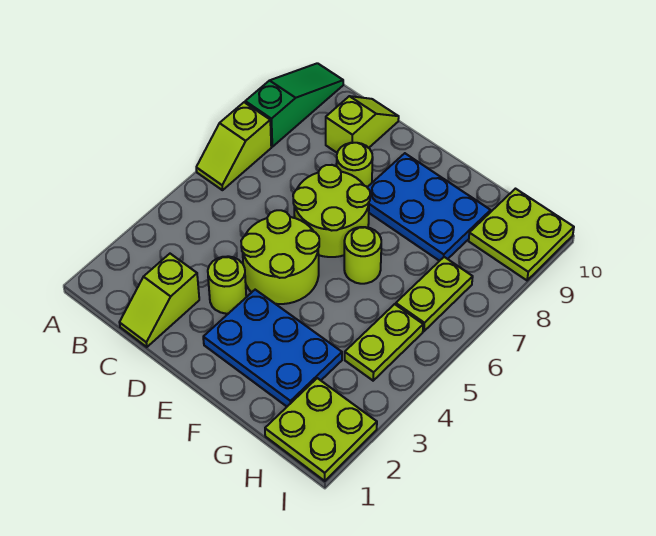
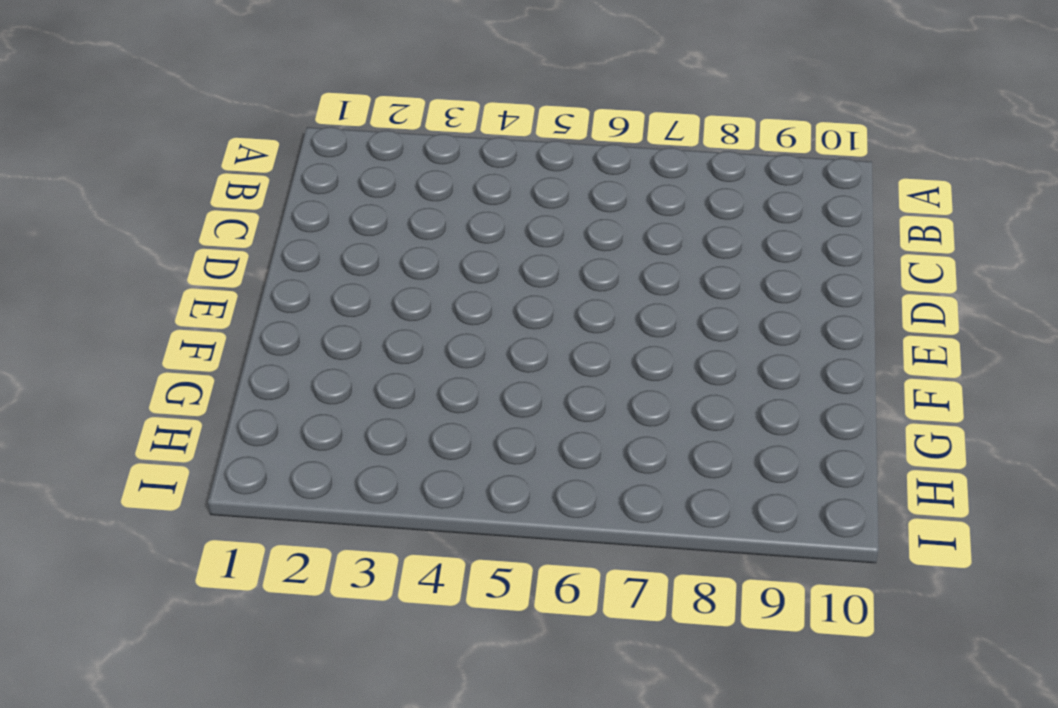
none -> lime slope A6:A7 level 1 top 7
none -> green slope A8:A10 level 1 top 8
none -> lime slope C1:C2 level 1 top 2

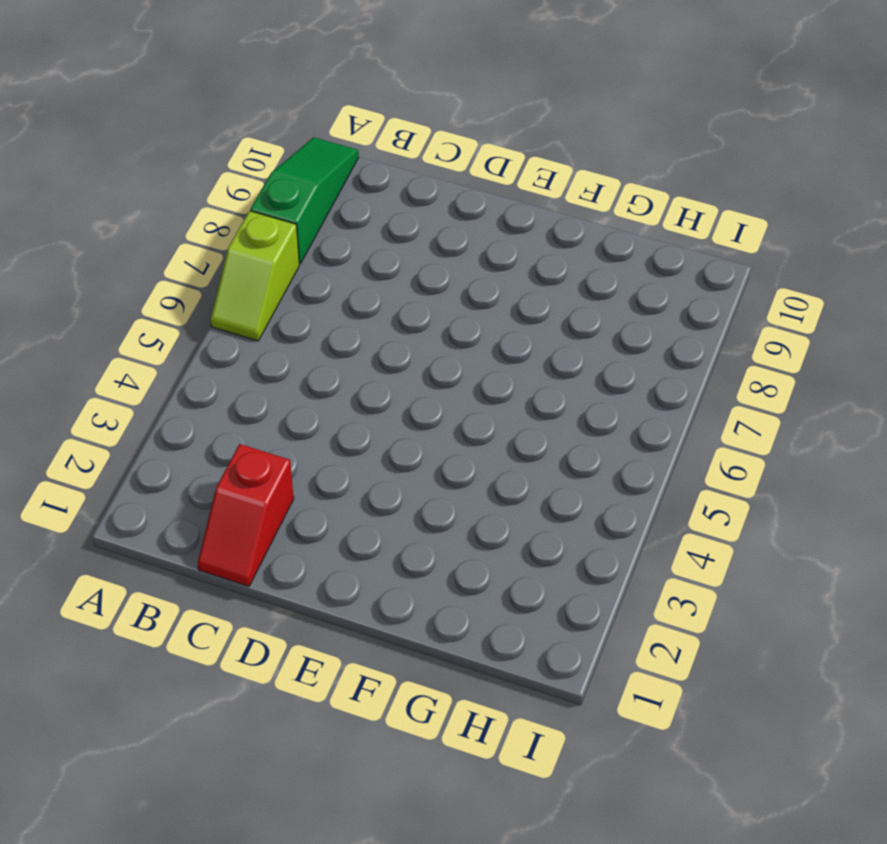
red slope C1:C2 level 1 top 2 -> lime slope C1:C2 level 1 top 2
none -> lime slope C9:C10 level 1 top 9
none -> lime round brick D3 level 1
none -> lime round brick D4:E5 level 1

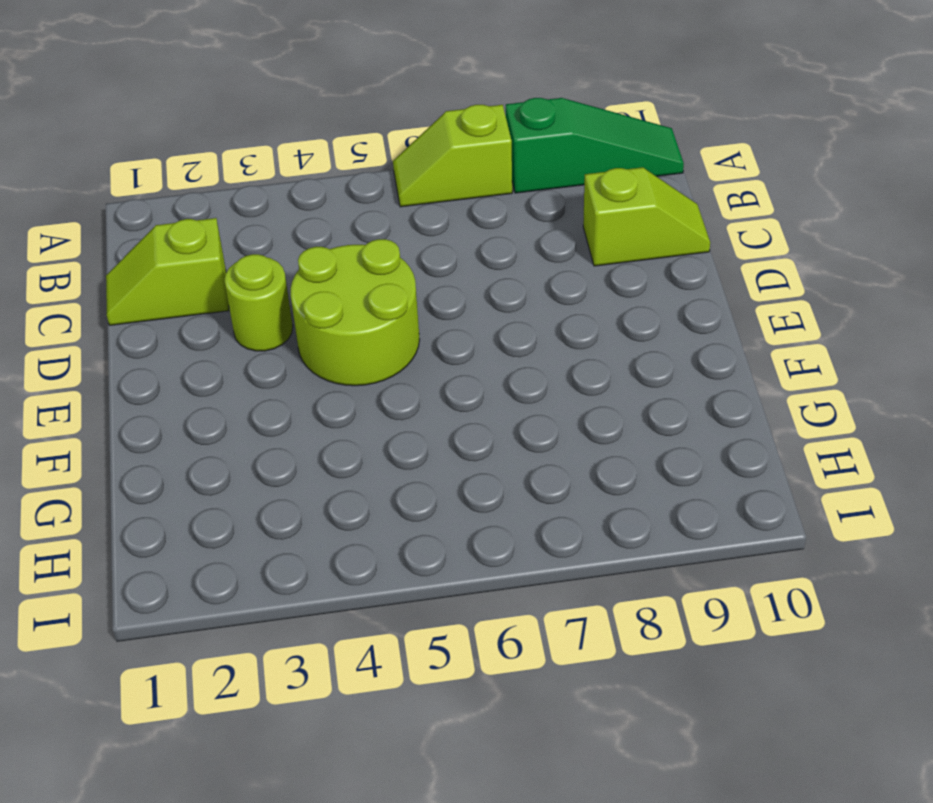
none -> lime round brick D6:E7 level 1
none -> lime round brick D8 level 1
none -> blue plate E2:G3 level 1

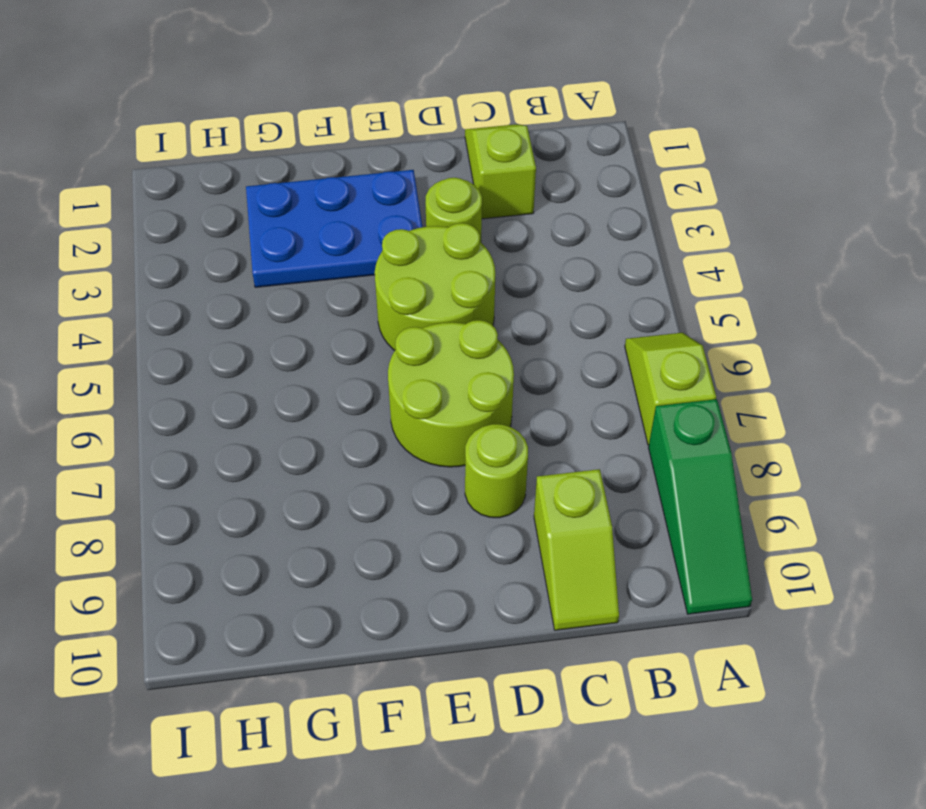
none -> blue plate E8:G9 level 1
none -> lime round brick F6 level 1
none -> lime plate H1:I2 level 1

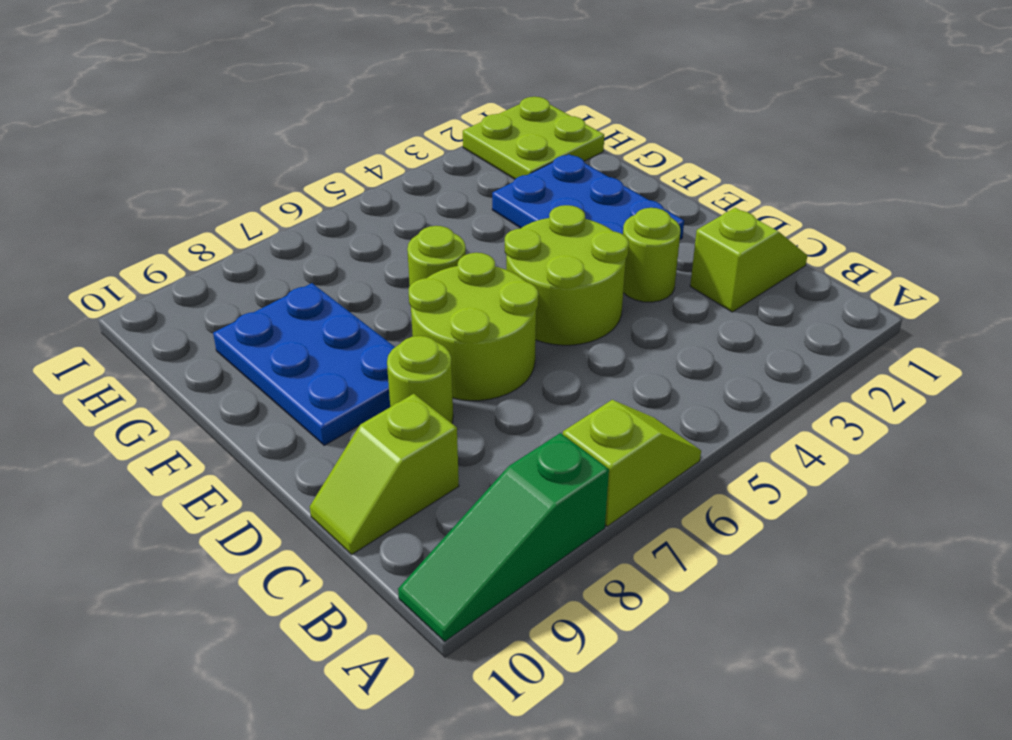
none -> lime plate H4:H5 level 1
none -> lime plate H6:H7 level 1
none -> lime plate H9:I10 level 1

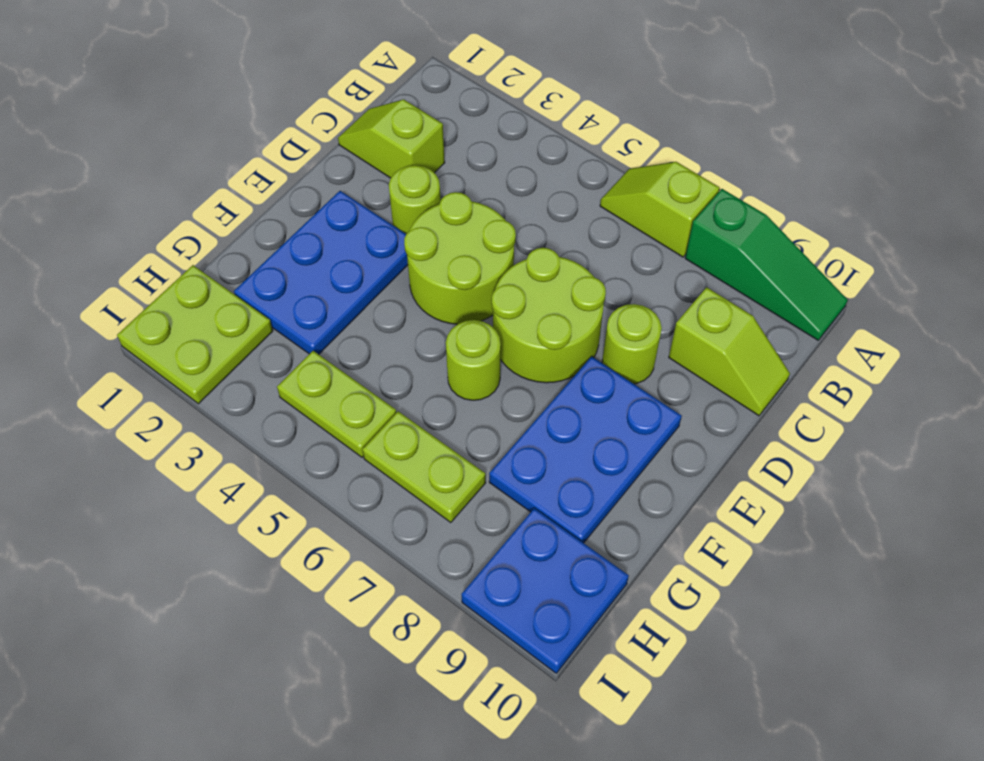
blue plate H9:I10 level 1 -> lime plate H9:I10 level 1

